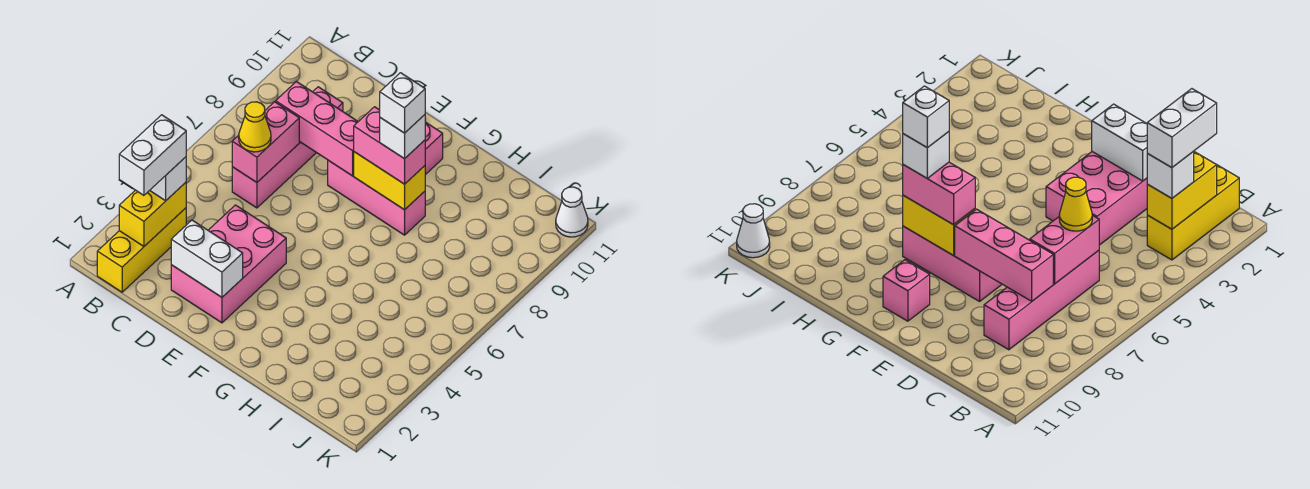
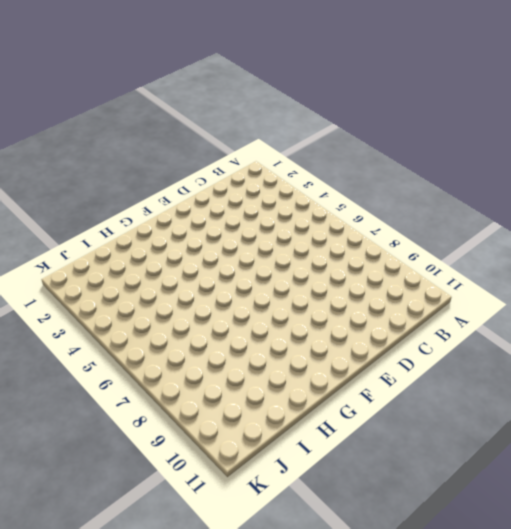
none -> yellow brick B1:B3 level 1
none -> pink brick C6:C9 level 1
none -> pink brick D2:E4 level 1

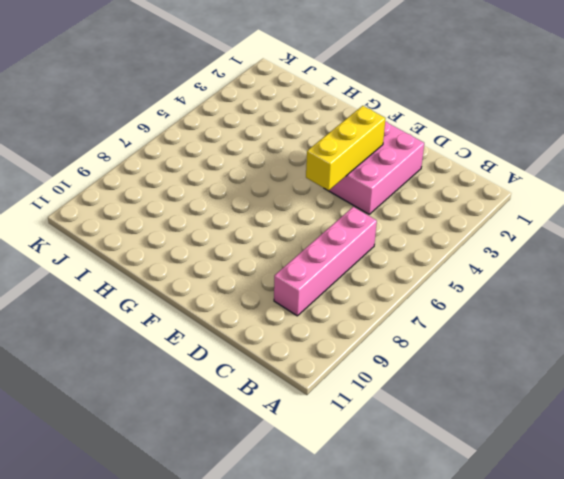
yellow brick E3:E5 level 2 -> yellow brick B1:B3 level 1
none -> pink brick E8:G8 level 1
none -> pink brick F10 level 1
none -> white cone K11 level 1

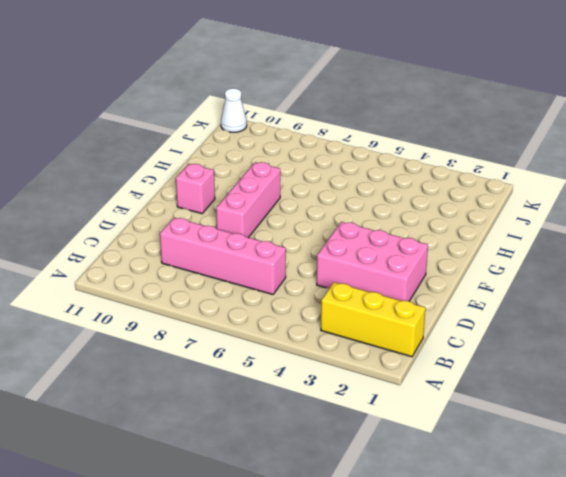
none -> yellow brick B2:B3 level 2
none -> pink brick C6:C7 level 2
none -> pink brick C8:E8 level 2

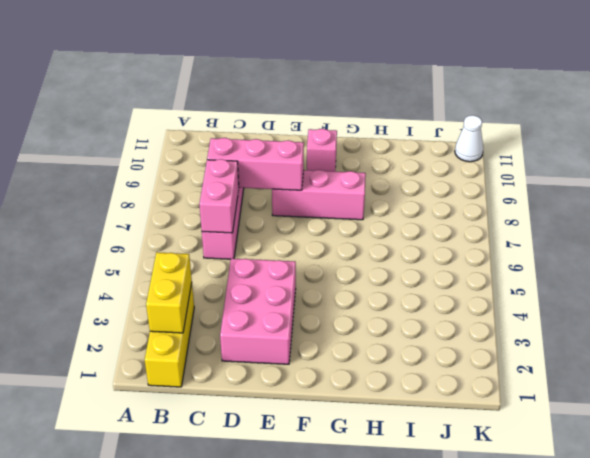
none -> white brick D2:E2 level 2
none -> yellow brick F8:G8 level 2
none -> white brick B3 level 3

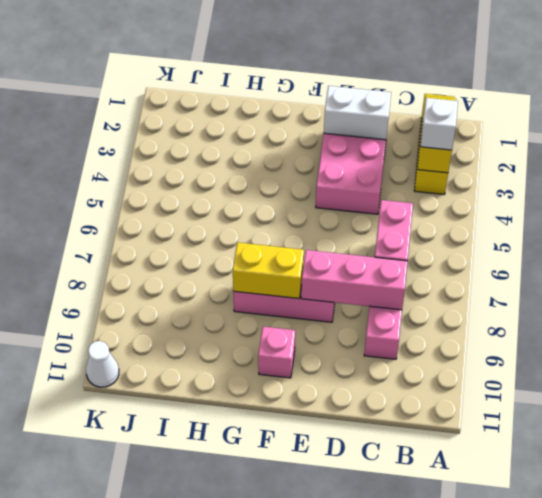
none -> yellow cone C6 level 3
none -> pink brick F8:G8 level 3
none -> white brick B2:B3 level 4

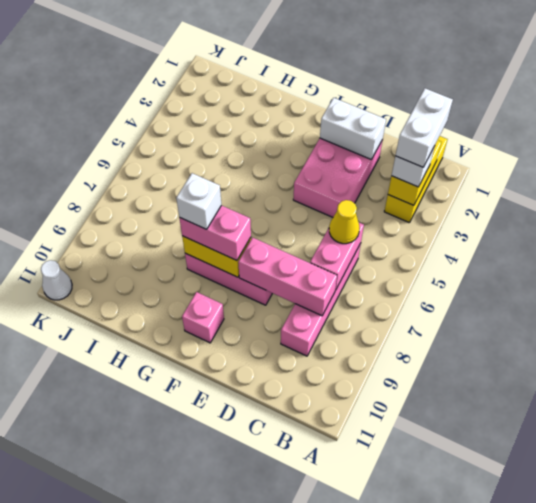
none -> white brick G8 level 5

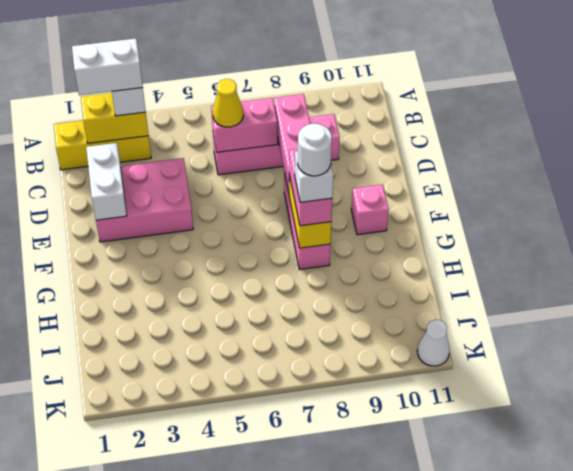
white round brick G8 level 5 -> white brick G8 level 5

